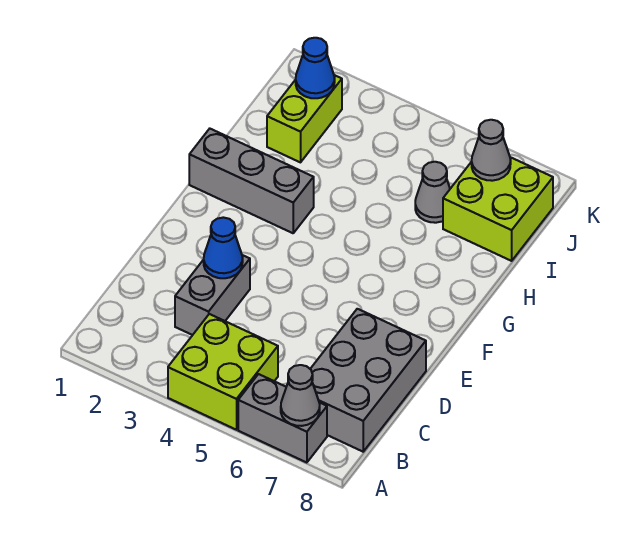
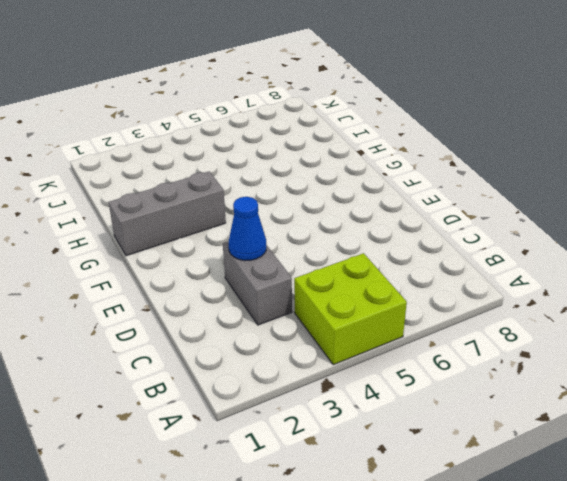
none -> grey brick A6:A7 level 1
none -> grey brick B7:D8 level 1
none -> lime brick I2:J2 level 1

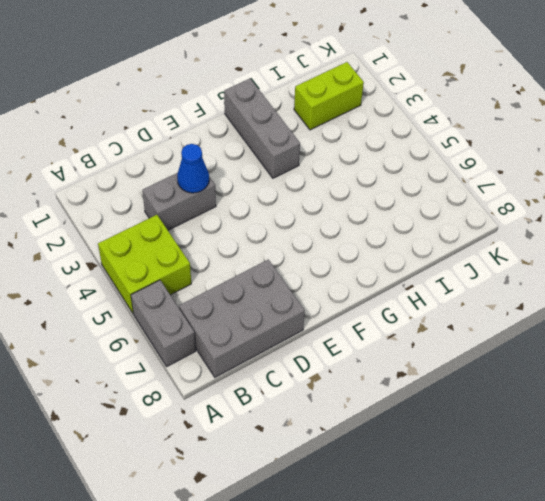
none -> grey cone I6 level 1
none -> lime brick I7:J8 level 1
none -> grey cone A7 level 2

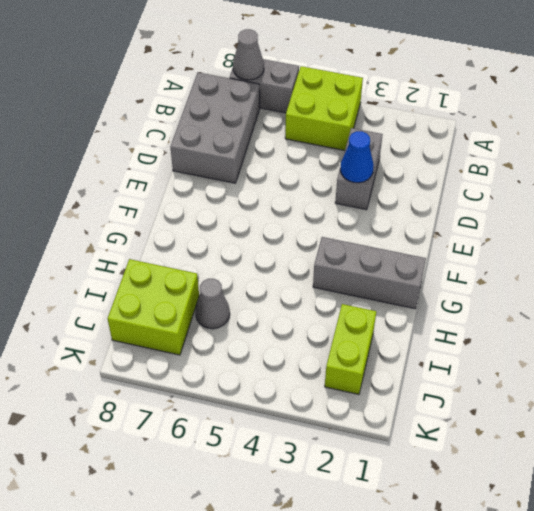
none -> blue cone J2 level 2
none -> grey cone J7 level 2

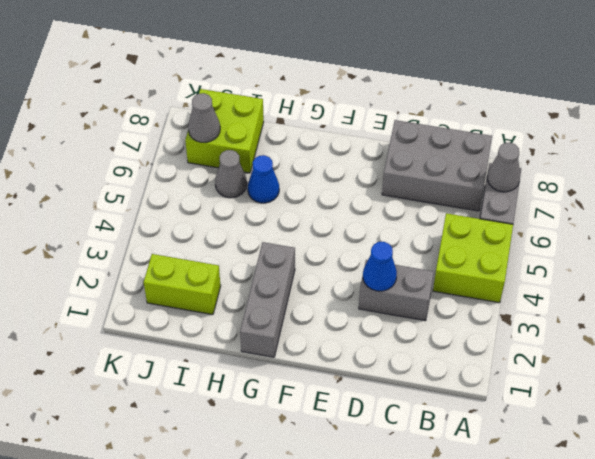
blue cone H6 level 1 -> blue cone J2 level 2

